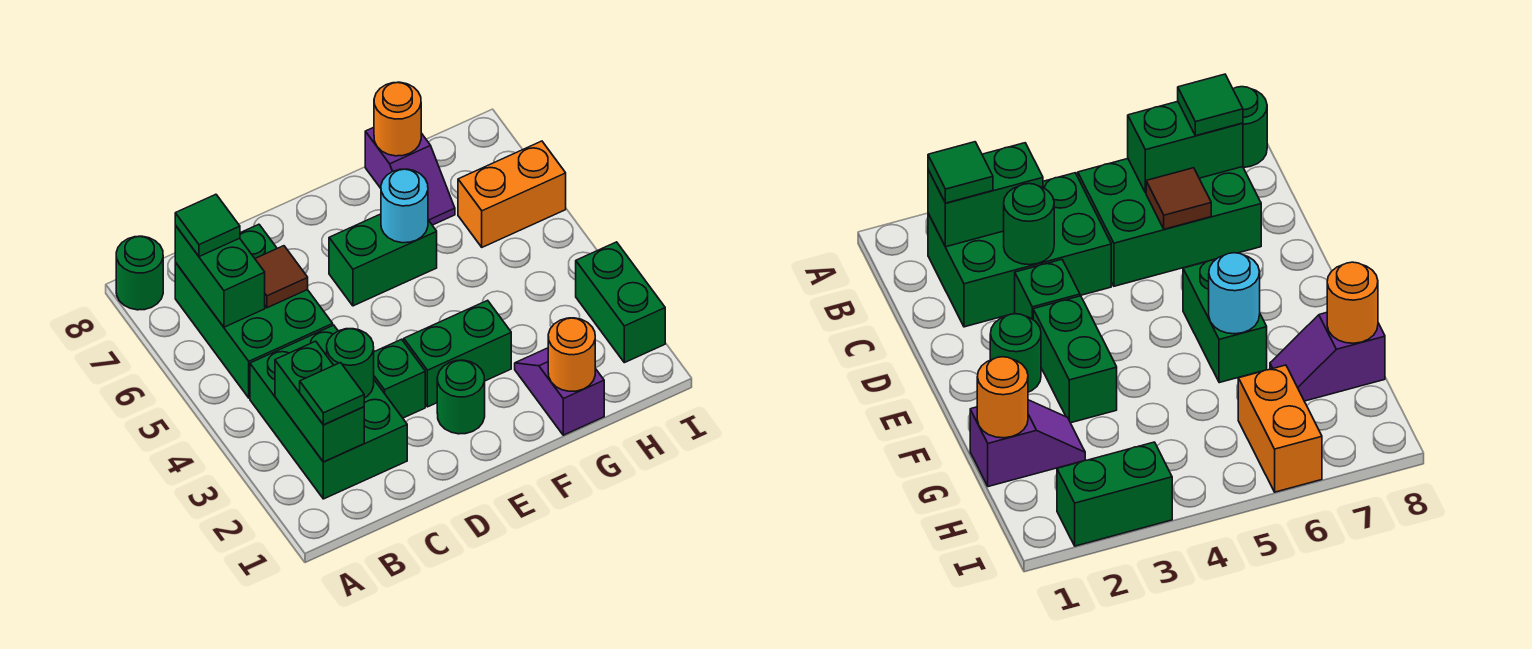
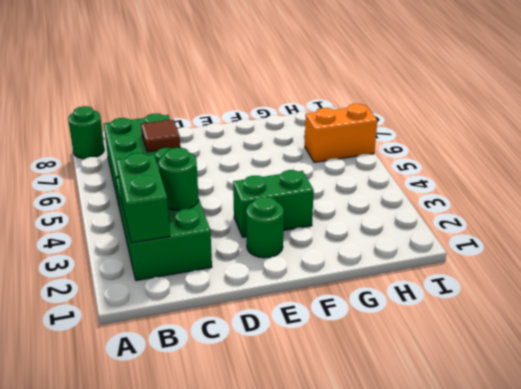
none -> green brick D3 level 1
none -> green brick E6:F6 level 1
none -> purple slope G1:G2 level 1 top 1

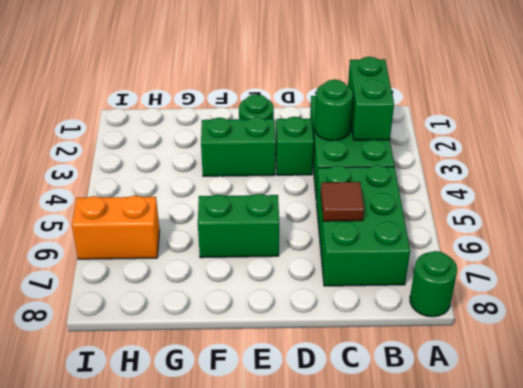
none -> purple slope G1:G2 level 1 top 1
none -> purple slope G7:G8 level 1 top 8
none -> green brick I2:I3 level 1

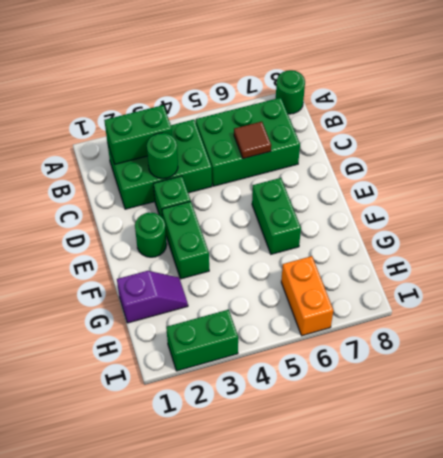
none -> purple slope G7:G8 level 1 top 8
none -> green brick B6:B7 level 2
none -> cyan round brick F6 level 2

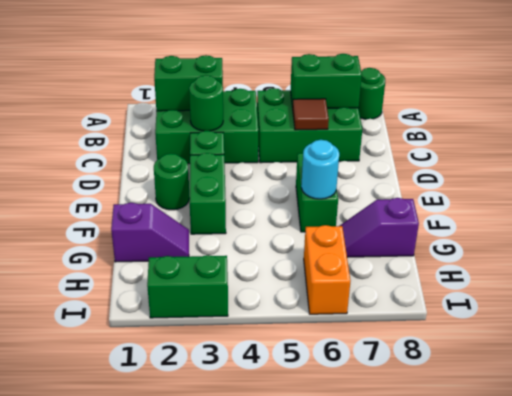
none -> orange round brick G1 level 2
none -> orange round brick G8 level 2
none -> green tile B2 level 3

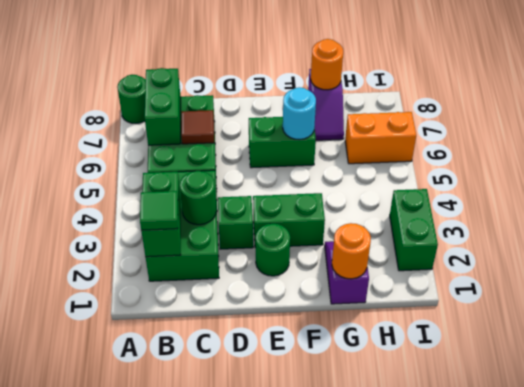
none -> green tile B7 level 3

